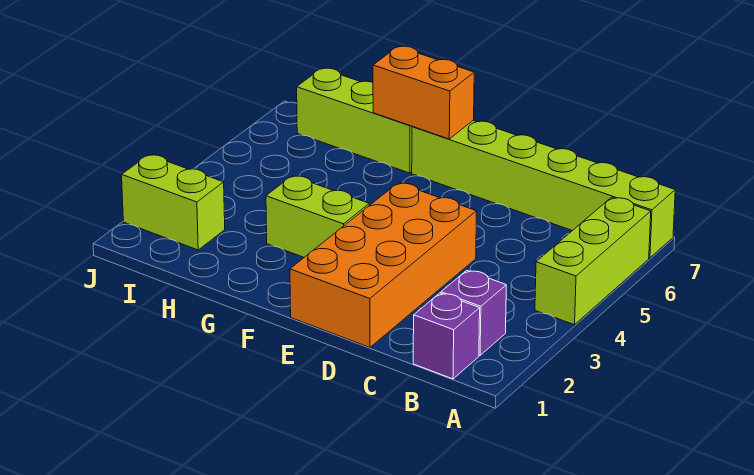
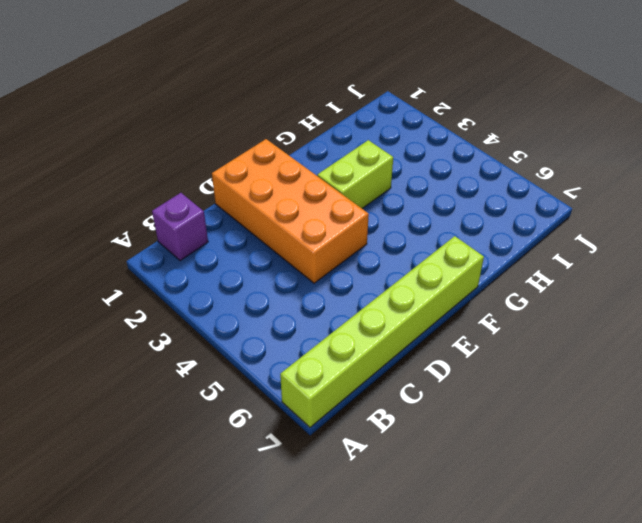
none -> lime brick A4:A6 level 1
none -> purple brick B2 level 1

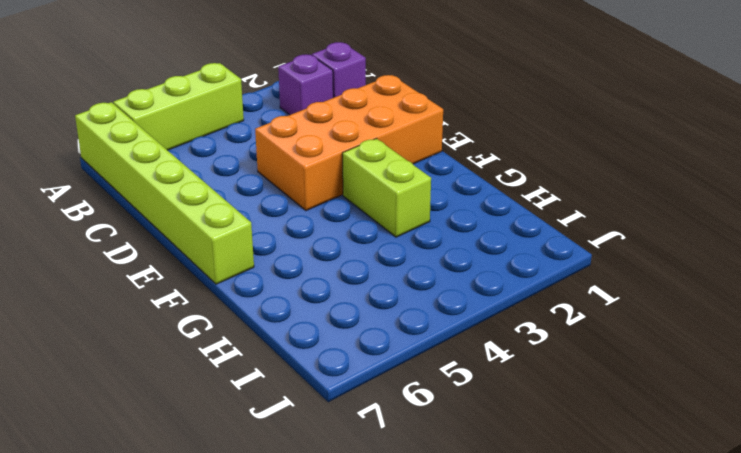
none -> lime brick G7:I7 level 1
none -> lime brick I2:J2 level 1

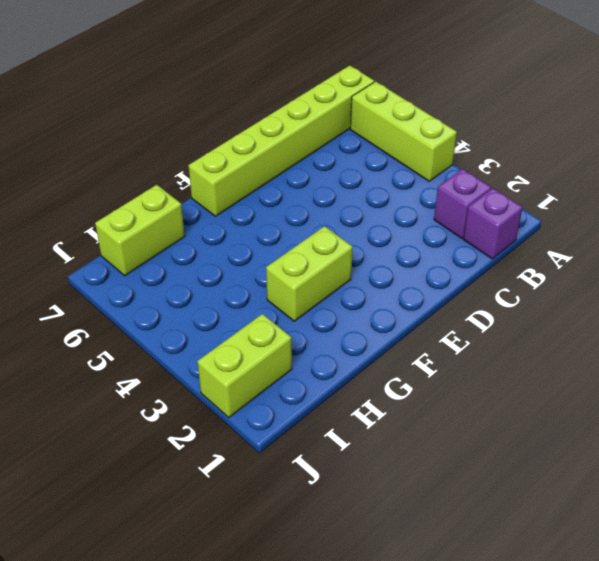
lime brick H7:I7 level 1 -> lime brick G7:I7 level 1
none -> orange brick D1:E4 level 1
none -> orange brick F7:G7 level 2

